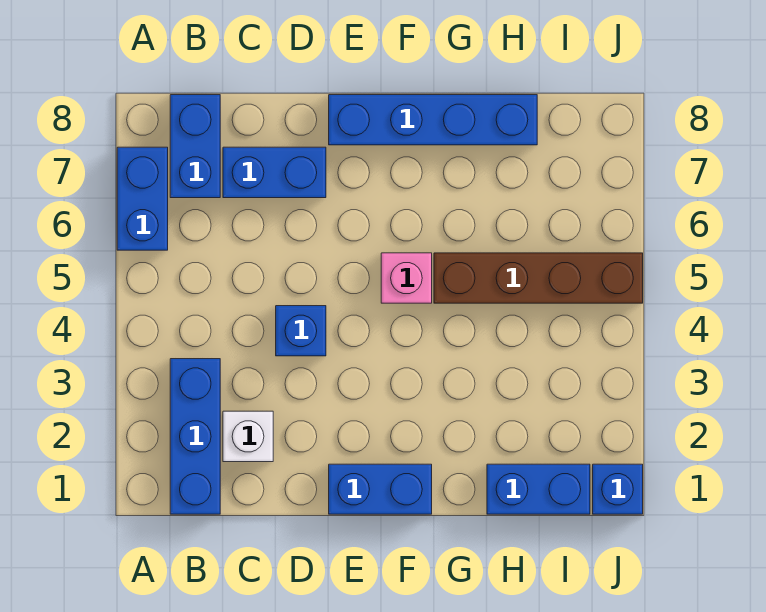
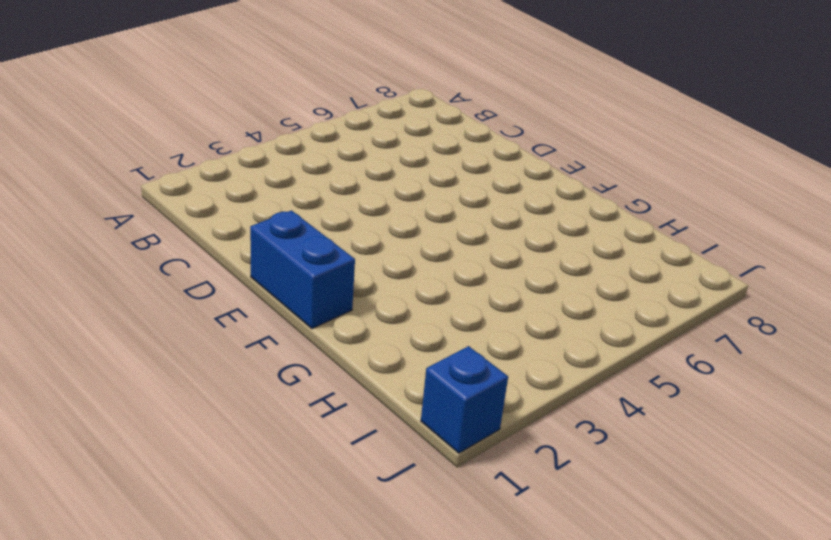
none -> blue brick A6:A7 level 1
none -> blue brick B1:B3 level 1
none -> blue brick B7:B8 level 1

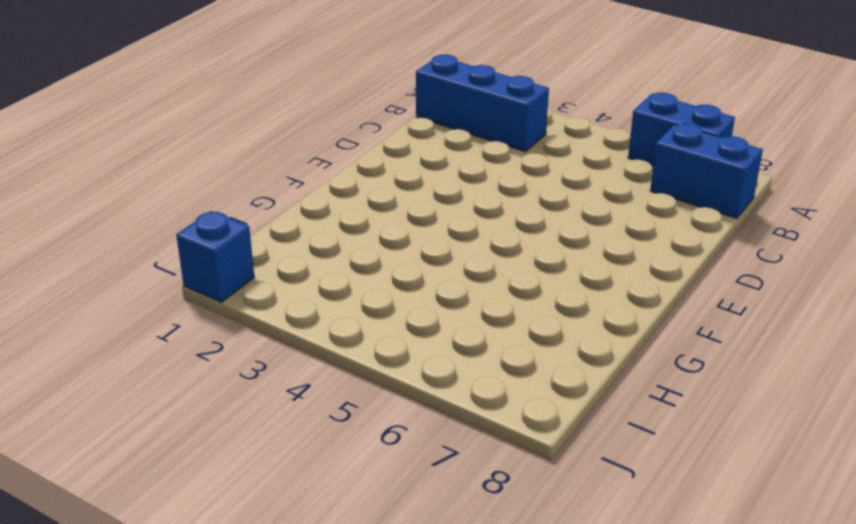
none -> white brick C2 level 1
none -> blue brick C7:D7 level 1
none -> blue brick D4 level 1

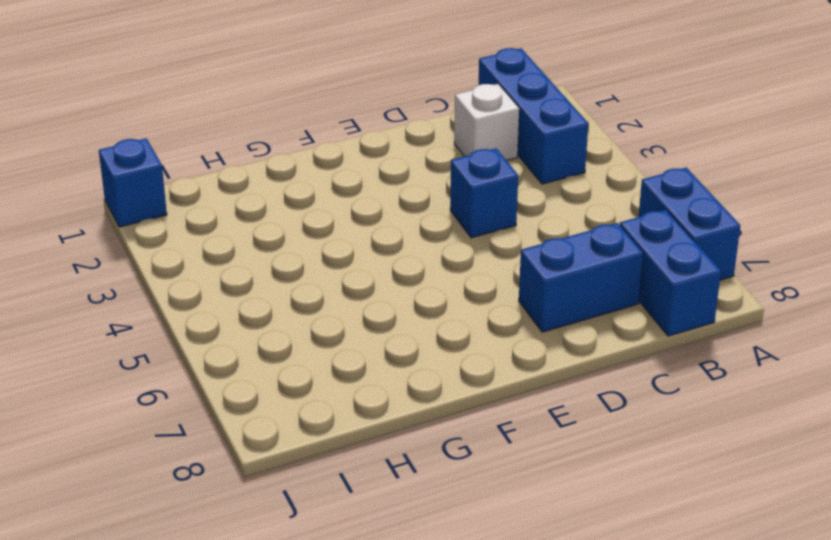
none -> blue brick E1:F1 level 1
none -> blue brick E8:H8 level 1
none -> pink brick F5 level 1

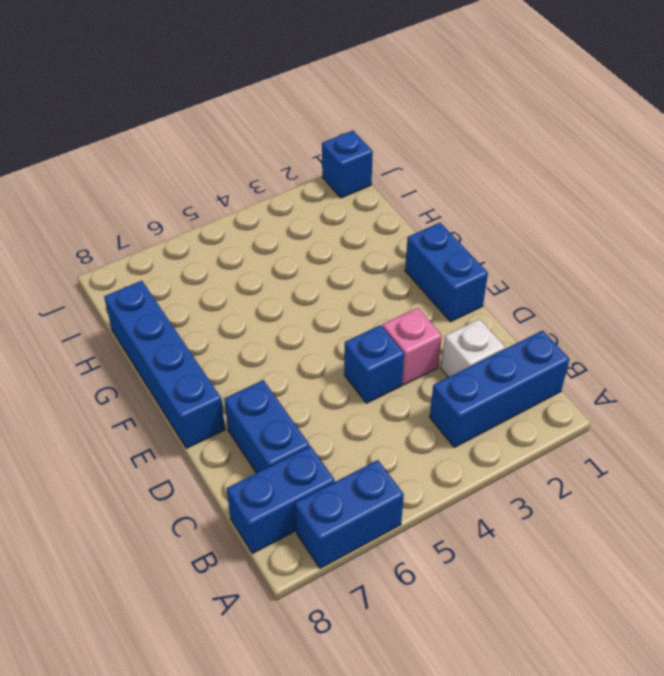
pink brick D3 level 1 -> pink brick F5 level 1
none -> brown brick G5:J5 level 1
none -> blue brick H1:I1 level 1

